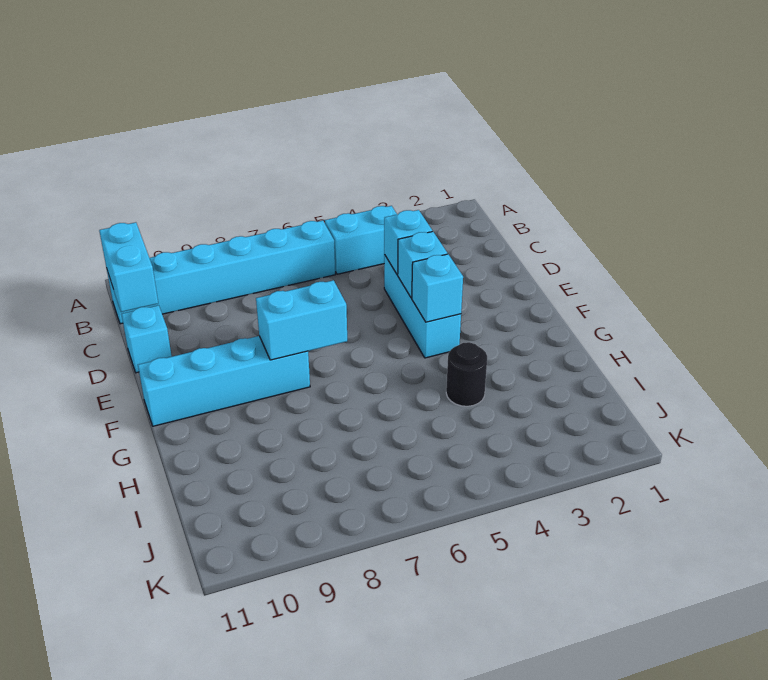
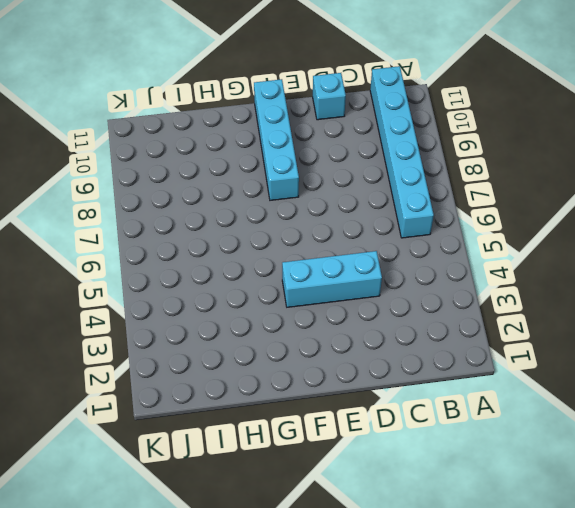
none -> cyan brick B4:B5 level 1
none -> black round brick H4 level 1

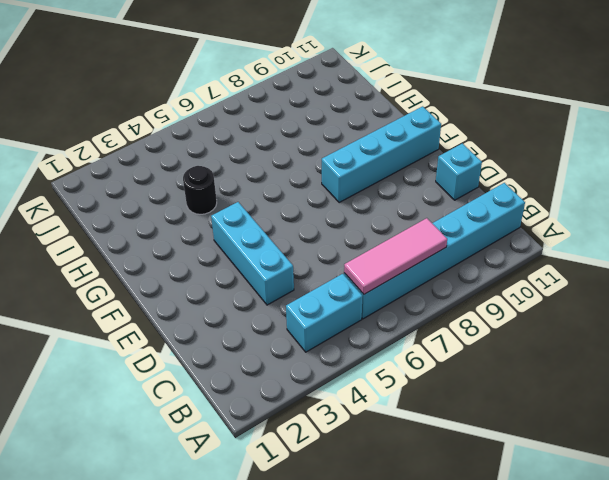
pink tile B6:B8 level 2 -> none
none -> cyan brick B11:C11 level 2
none -> cyan brick D4 level 2

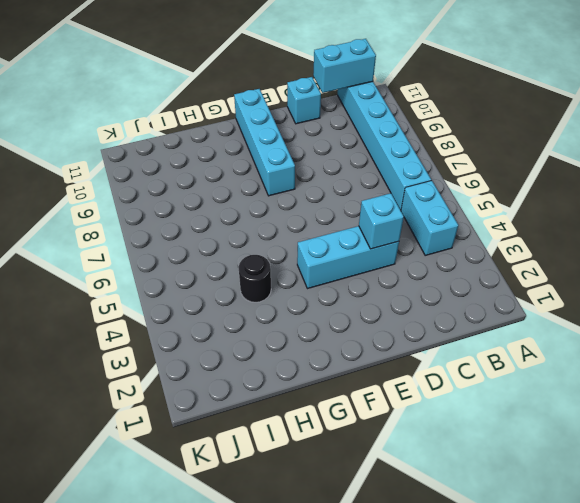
none -> cyan brick E4 level 2
none -> cyan brick F4 level 2

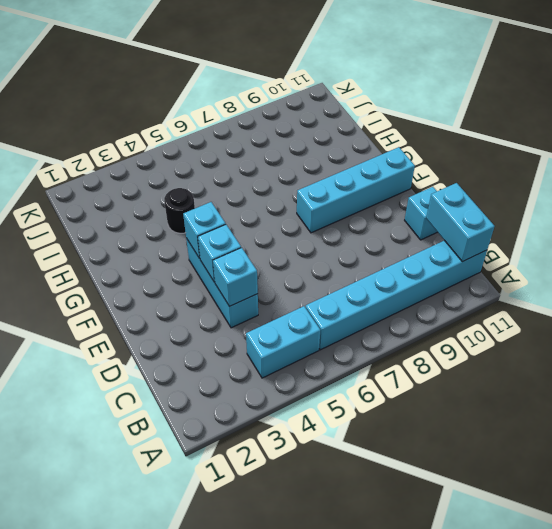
none -> cyan brick F7:F8 level 2

